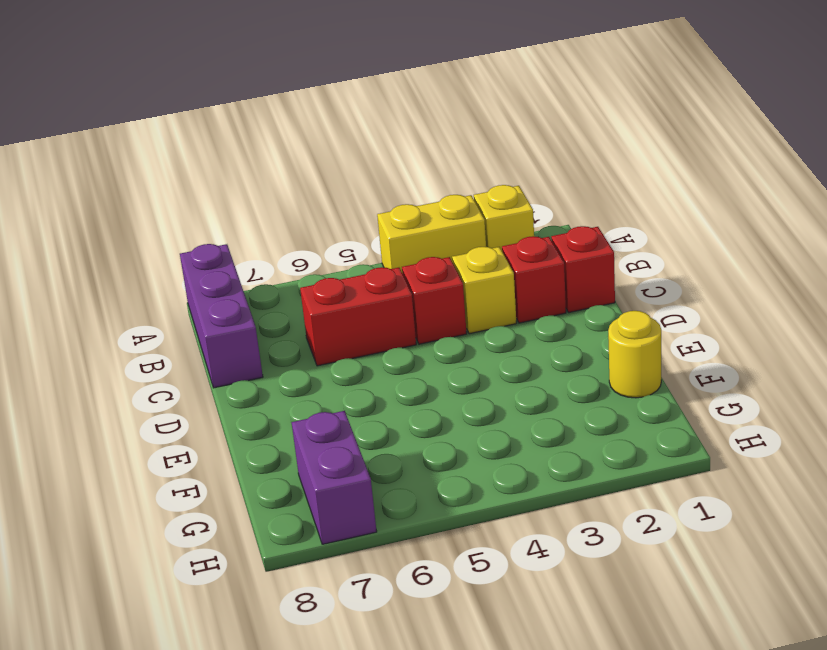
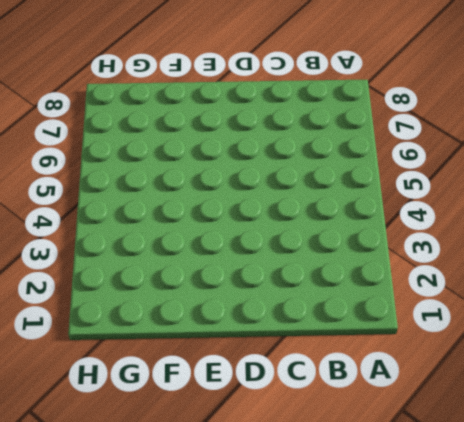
none -> yellow brick A2 level 1
none -> yellow brick A3:A4 level 1

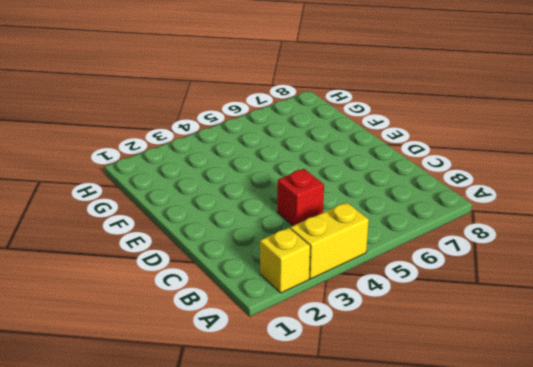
none -> purple brick A8:C8 level 1
none -> red brick C1 level 1

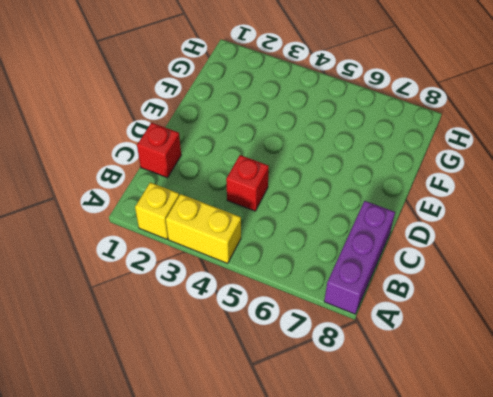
none -> red brick C2 level 1
none -> yellow brick C3 level 1

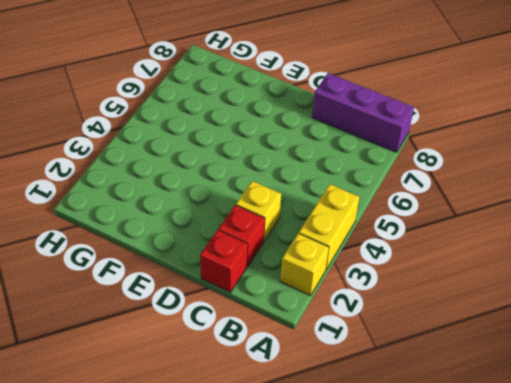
none -> red brick C4 level 1
none -> red brick C5:C6 level 1

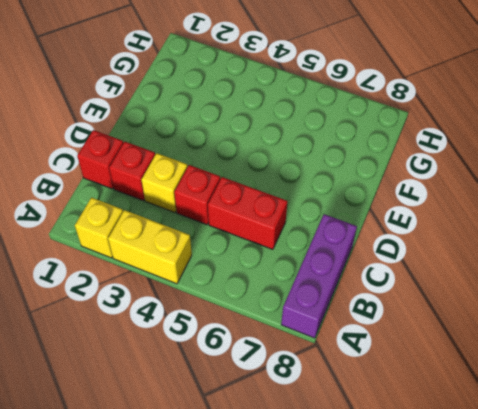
none -> yellow round brick F1 level 1
none -> purple brick G7:H7 level 1

